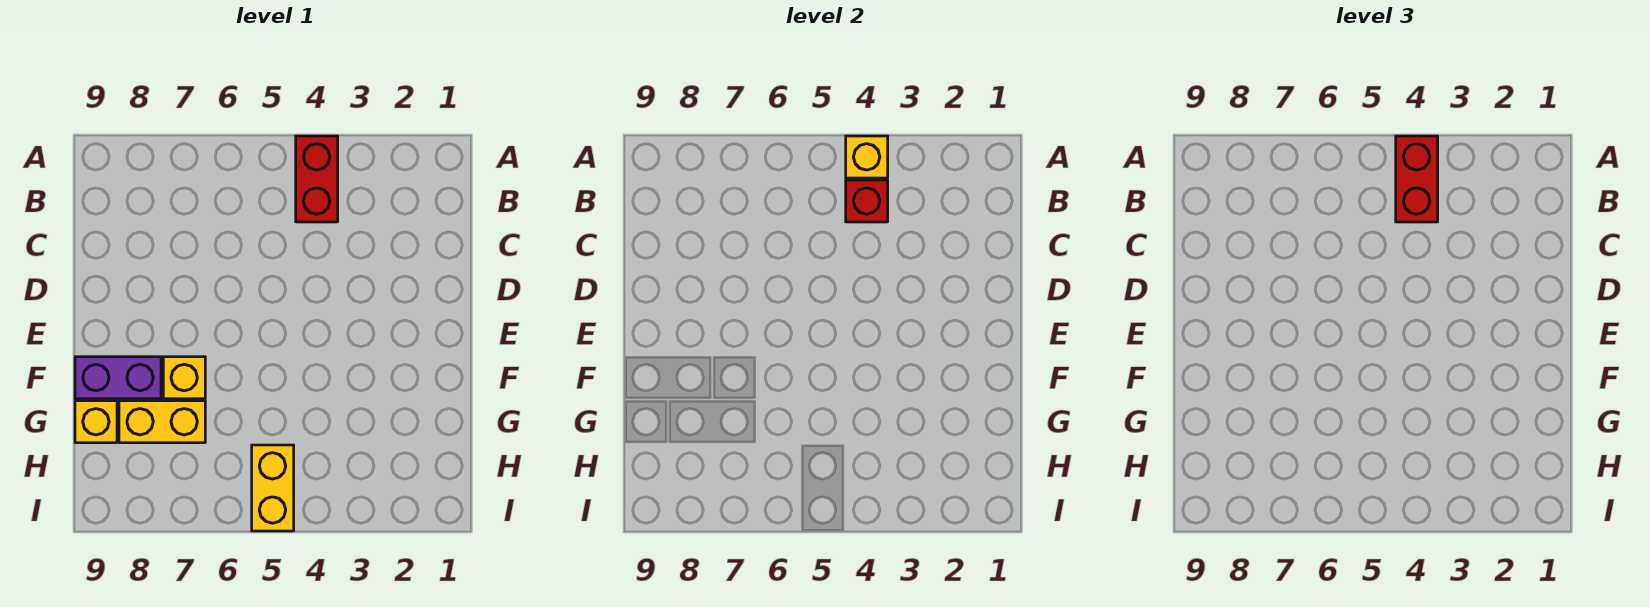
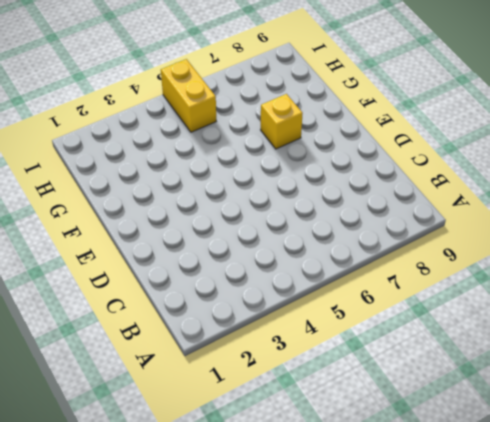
none -> red brick A4:B4 level 1
none -> purple brick F8:F9 level 1

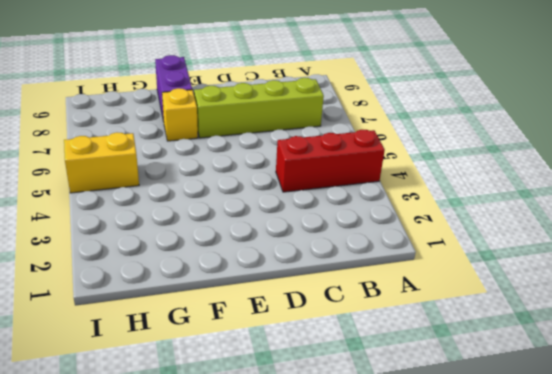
red brick A4:C4 level 1 -> red brick A4:B4 level 1
lime brick B7:E7 level 1 -> none
none -> yellow brick G7:G8 level 1
none -> yellow brick G9 level 1

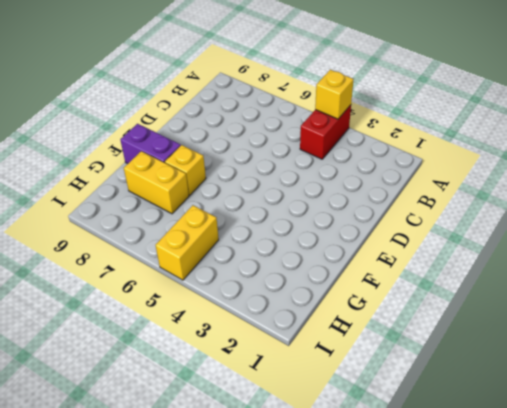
none -> yellow brick G9 level 1
none -> red brick B4 level 2

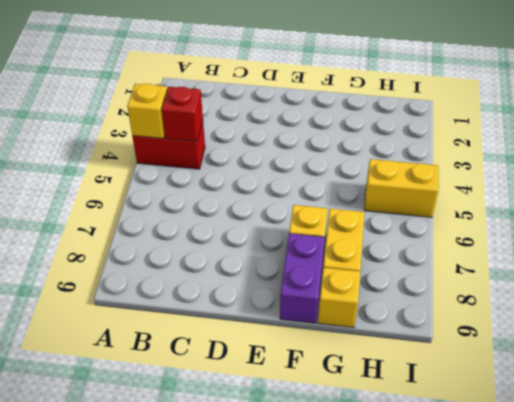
none -> red brick A4:B4 level 3

